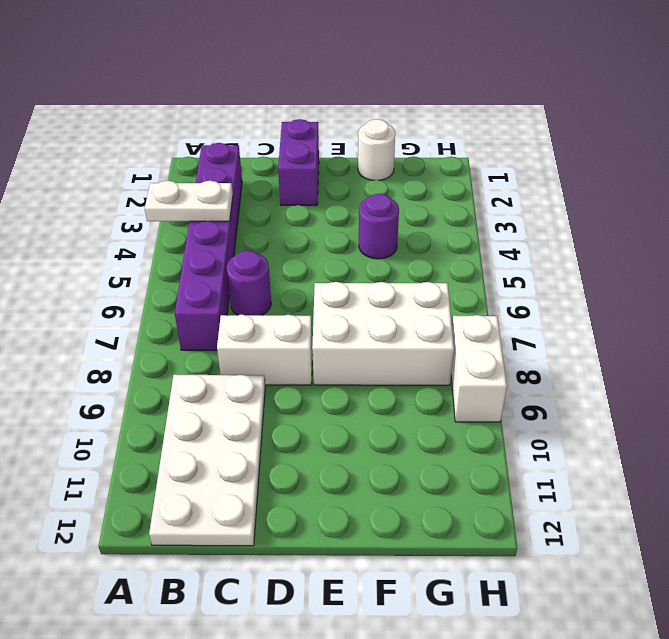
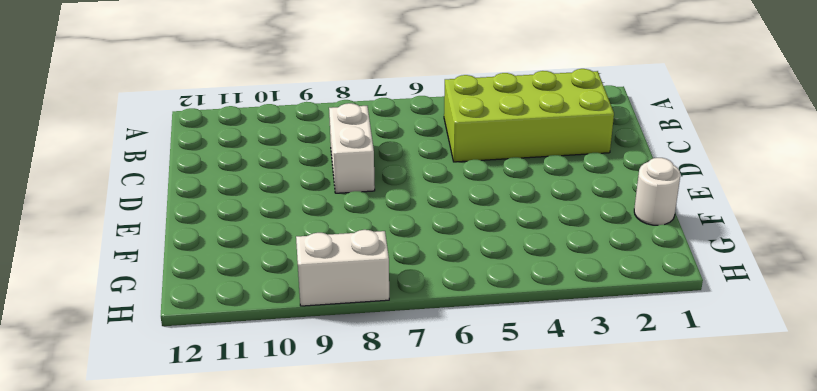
lime brick B2:C5 level 1 -> purple brick B2:B7 level 1
none -> white plate B9:C12 level 1
none -> purple round brick C6 level 1

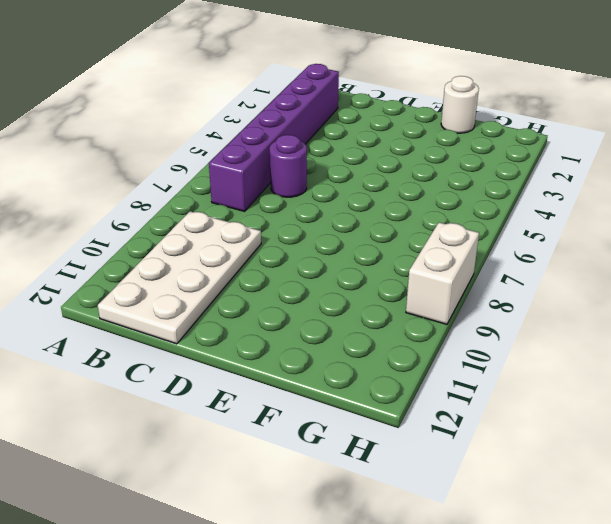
none -> white brick C8:D8 level 1
none -> purple brick D1:D2 level 1

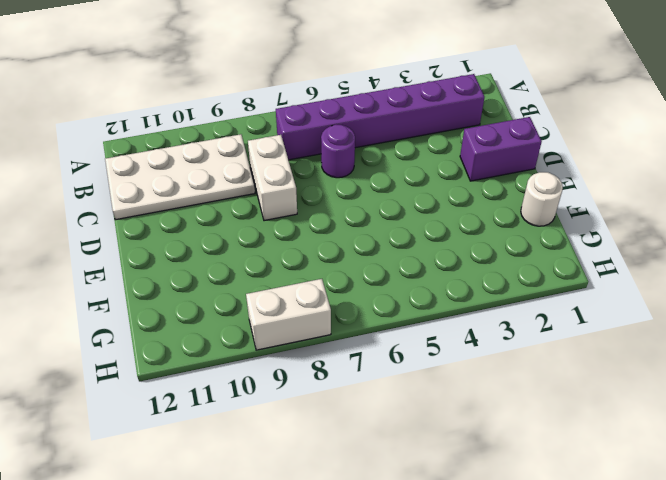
none -> white brick E7:G8 level 1
none -> purple round brick F4 level 1

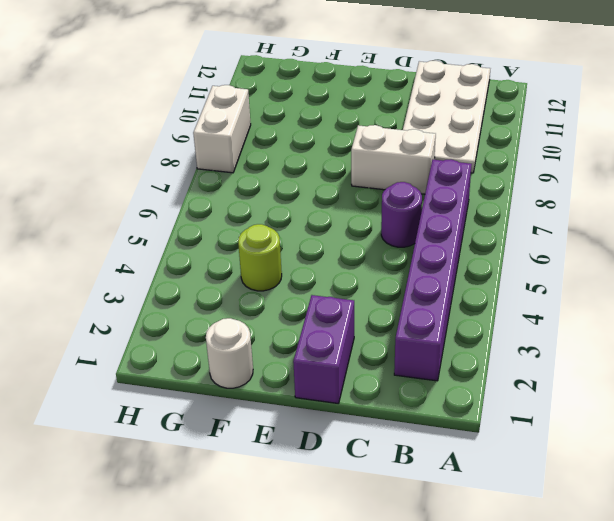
lime round brick F4 level 1 -> purple round brick F4 level 1
none -> white brick E7:G8 level 1
none -> white plate A4:B4 level 2

